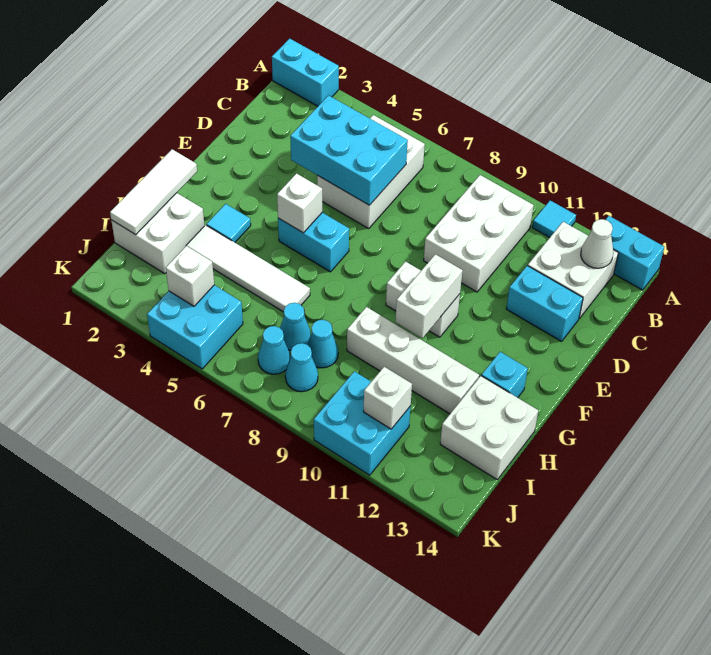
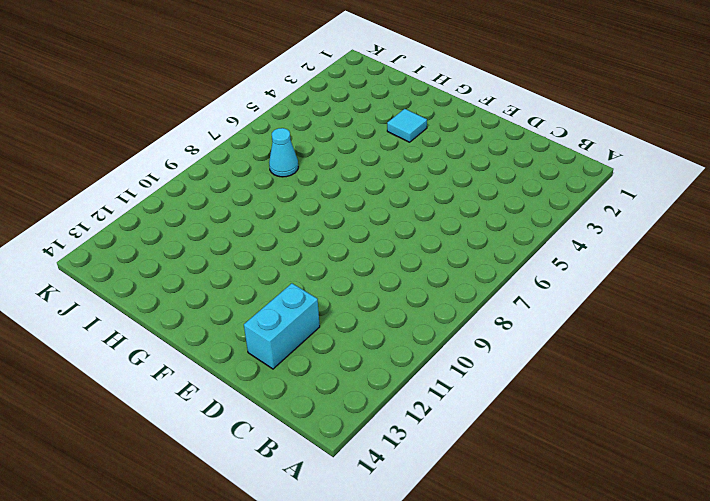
none -> cyan brick A1:A2 level 1
none -> cyan tile A11 level 1
none -> cyan brick A13:A14 level 1

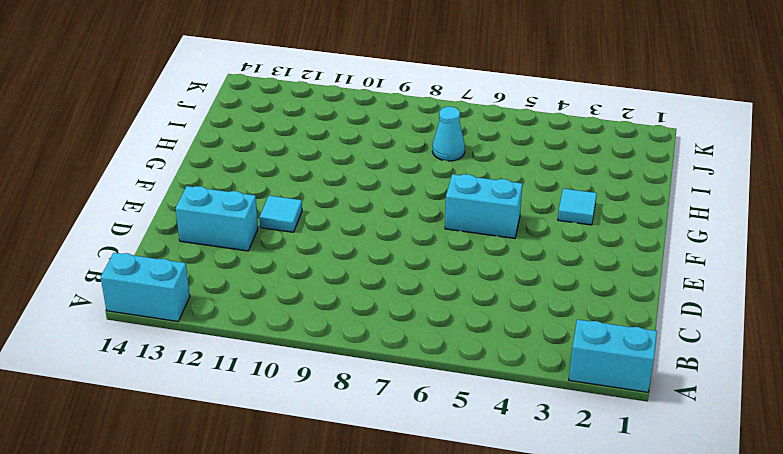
cyan tile E11 level 1 -> cyan tile A11 level 1
none -> white brick B5:D6 level 1
none -> white brick B9:D10 level 1
none -> white brick B12:C13 level 1

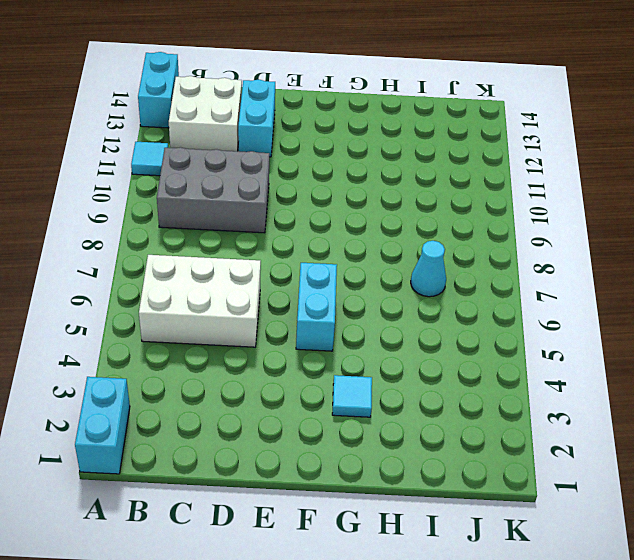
grey brick B9:D10 level 1 -> white brick B9:D10 level 1
none -> white brick F9:F10 level 1
none -> cyan brick G13 level 1
none -> white brick H1:I2 level 1

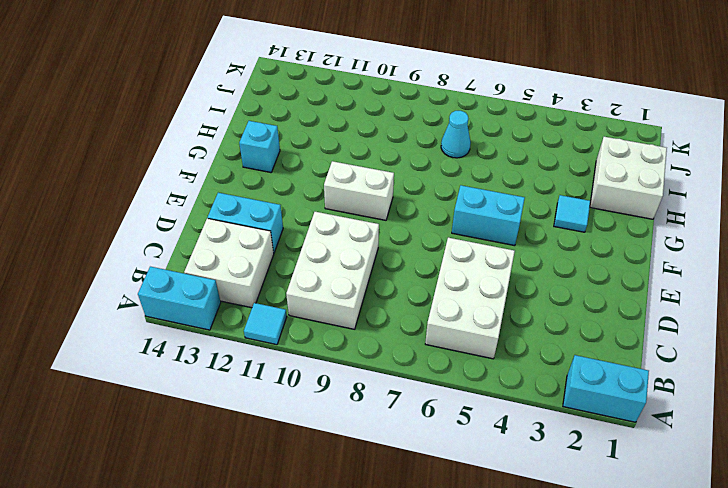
none -> white tile H3:H6 level 1
none -> white brick H9:H12 level 1
none -> white brick H13:I14 level 1

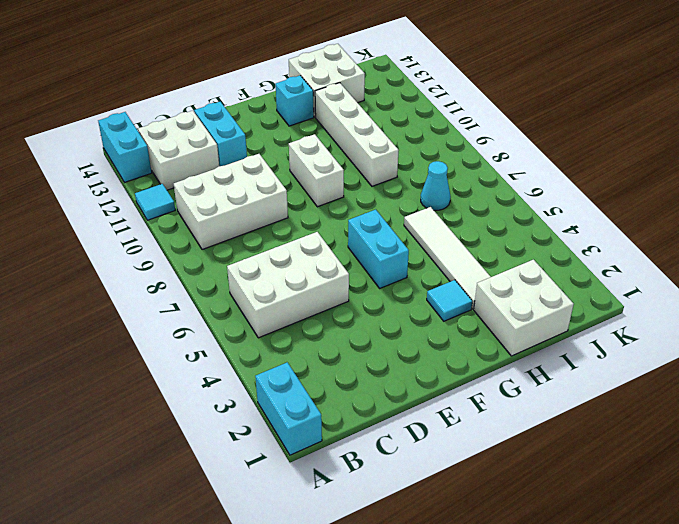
none -> cyan cone I8 level 1
none -> cyan brick J4:K5 level 1
none -> cyan cone J7 level 1

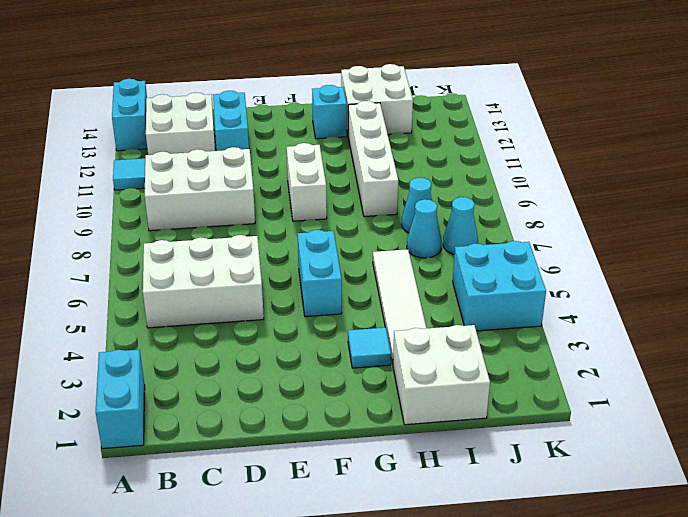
none -> cyan cone J8 level 1
none -> cyan brick J10:K11 level 1
none -> white cone B13 level 2

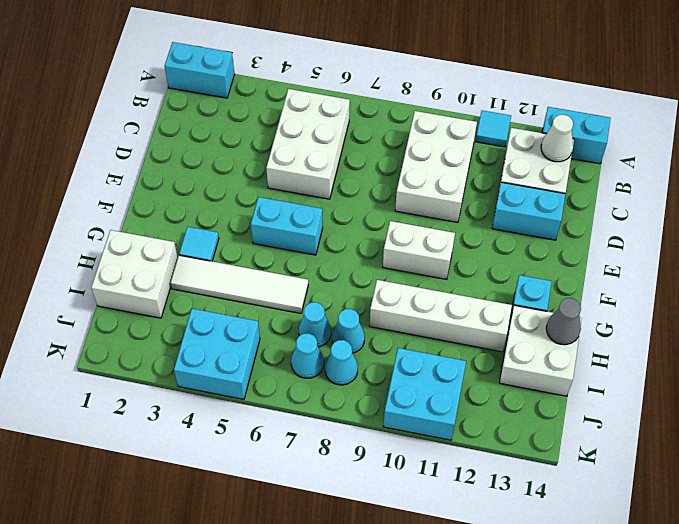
grey cone H14 level 2 -> none
none -> cyan brick C4:D6 level 2
none -> white brick F5 level 2
none -> white brick F10:G10 level 2

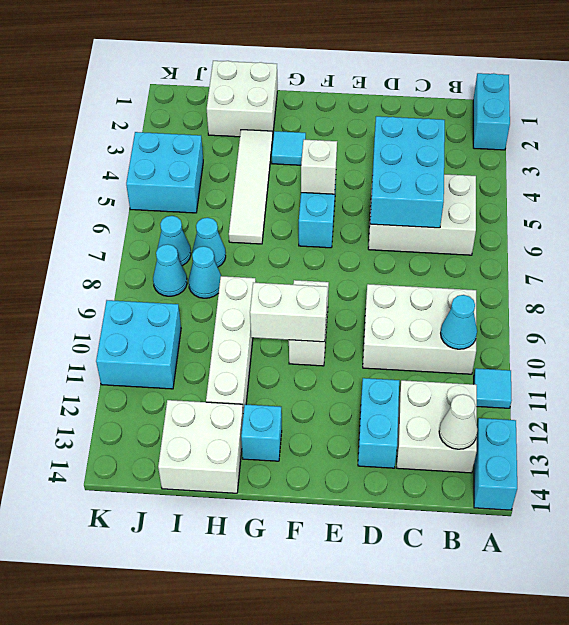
cyan cone B10 level 2 -> none
none -> white tile G1:I1 level 2
none -> white brick J4 level 2
none -> white brick J11 level 2

